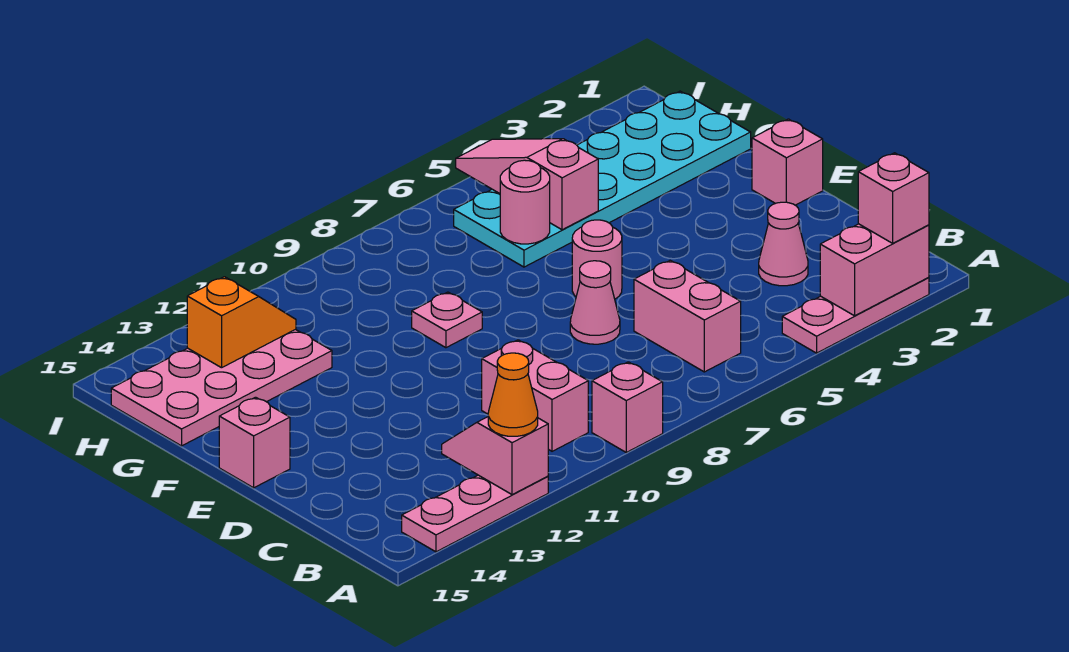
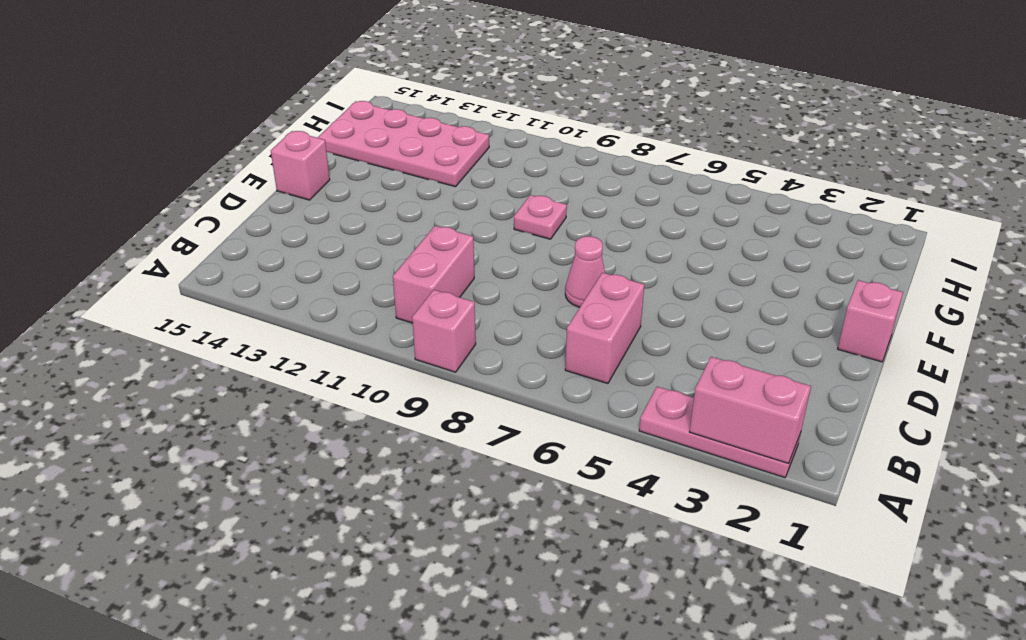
none -> pink plate A12:A14 level 1
none -> pink cone C3 level 1
none -> pink round brick E6 level 1

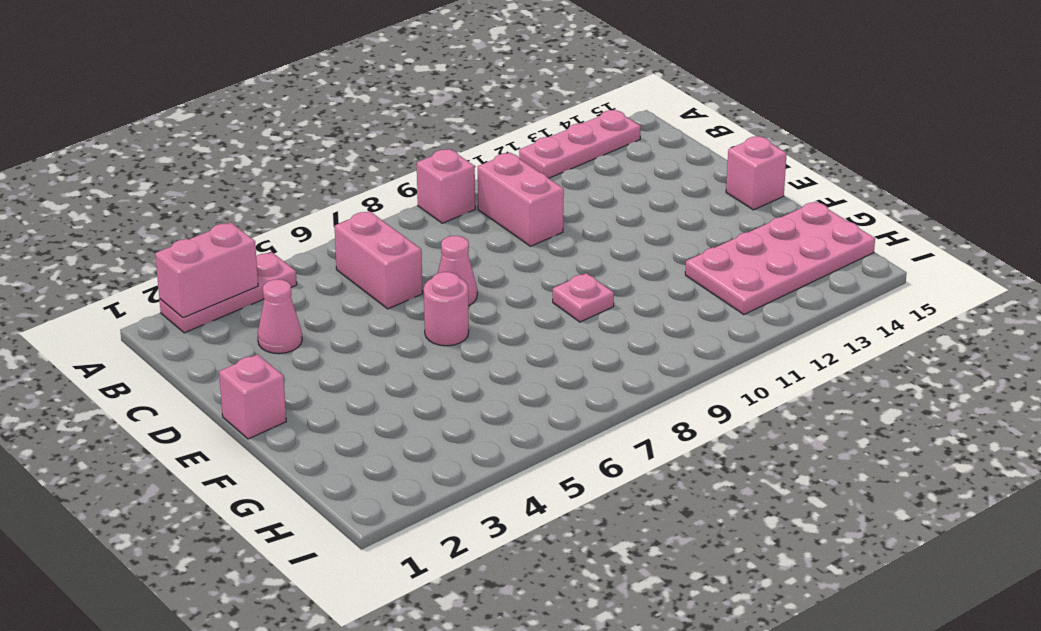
none -> cyan plate G1:H6 level 1
none -> pink slope A12:B12 level 2 top A
none -> pink slope G5:I5 level 2 top G

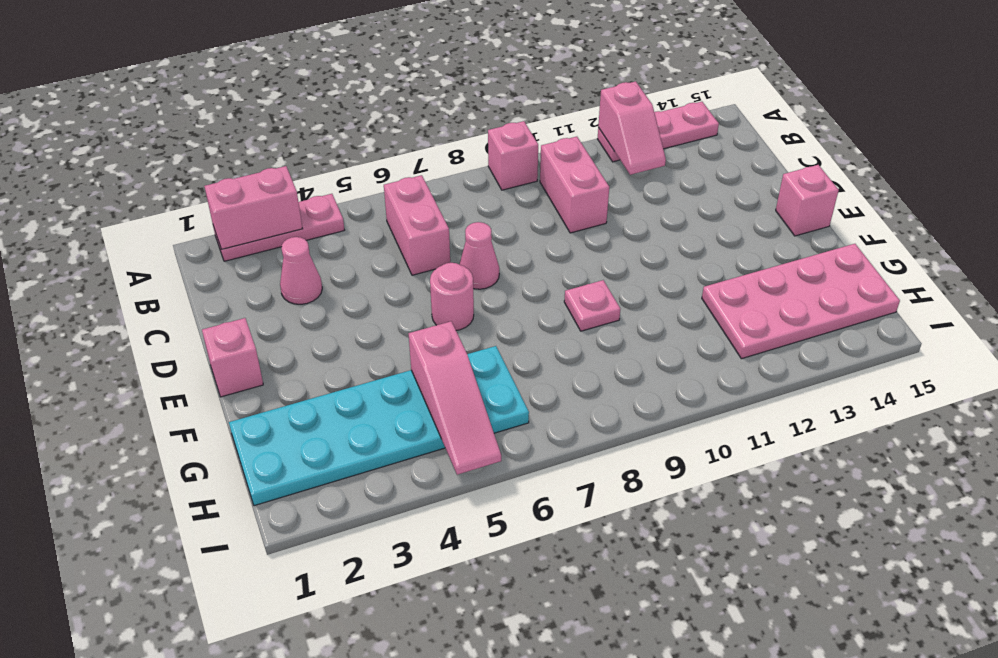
none -> pink round brick G6 level 2
none -> orange slope H12:H13 level 2 top 13
none -> pink brick A2 level 3

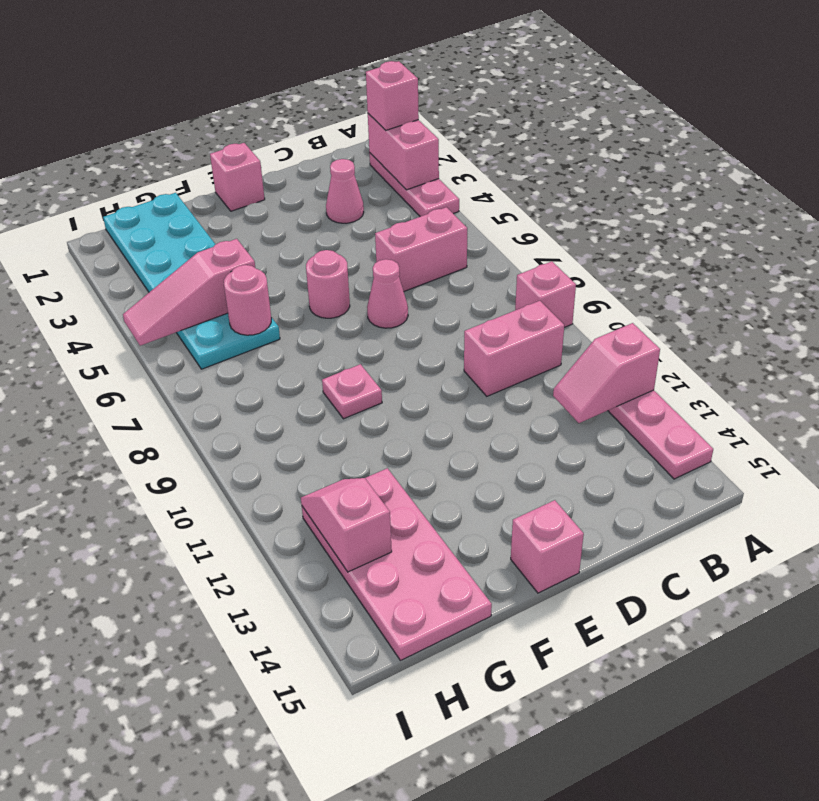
pink slope H12:H13 level 2 top 13 -> orange slope H12:H13 level 2 top 13
none -> orange cone A12 level 3

